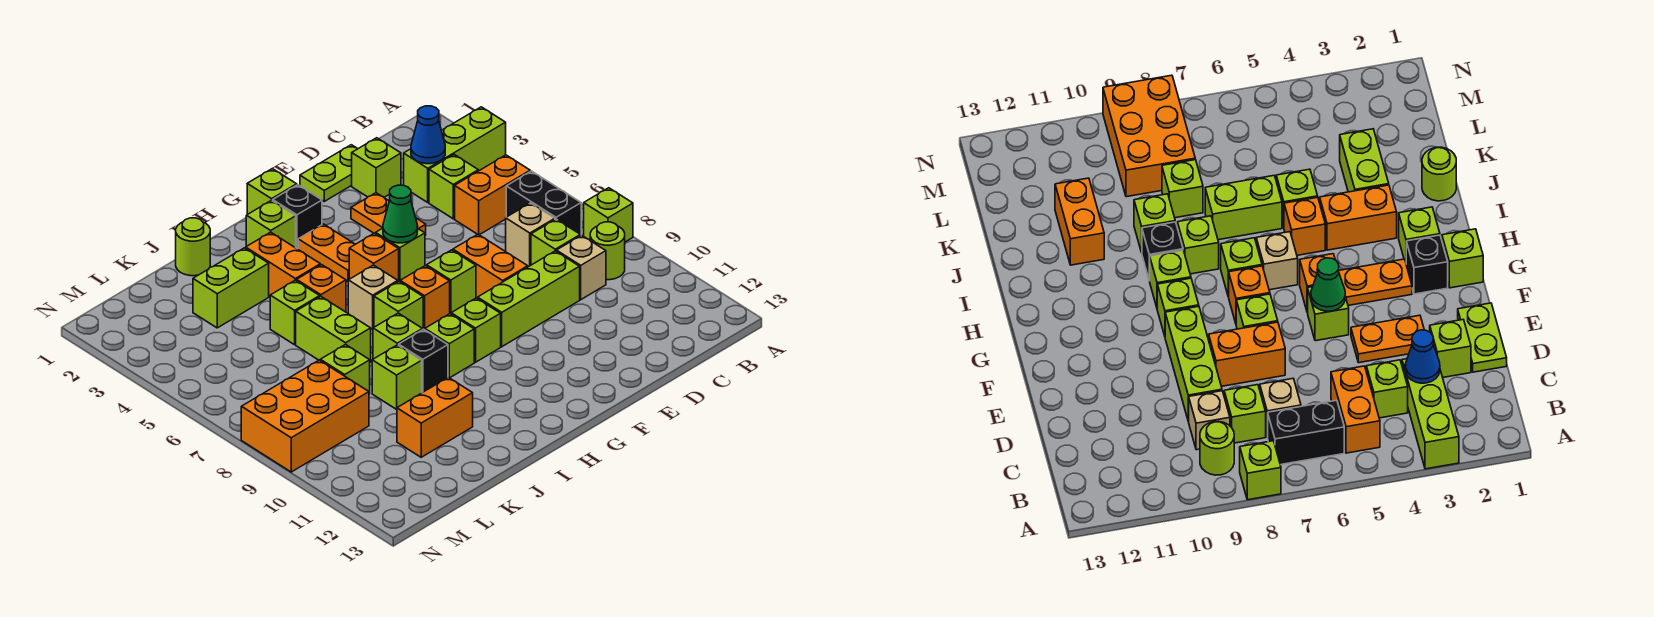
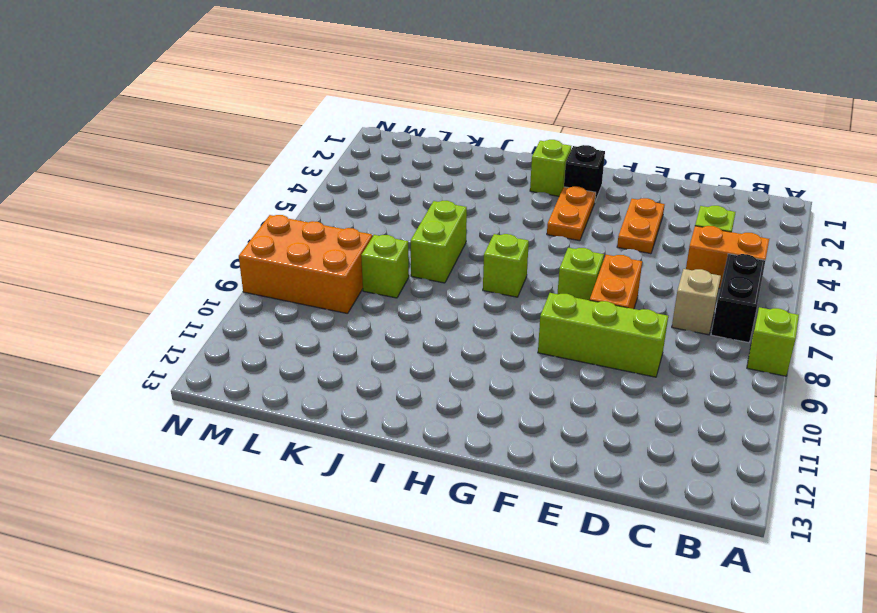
none -> lime brick A3:C3 level 1
none -> lime round brick B9 level 1
none -> lime brick C8 level 1
none -> tan brick C9 level 1

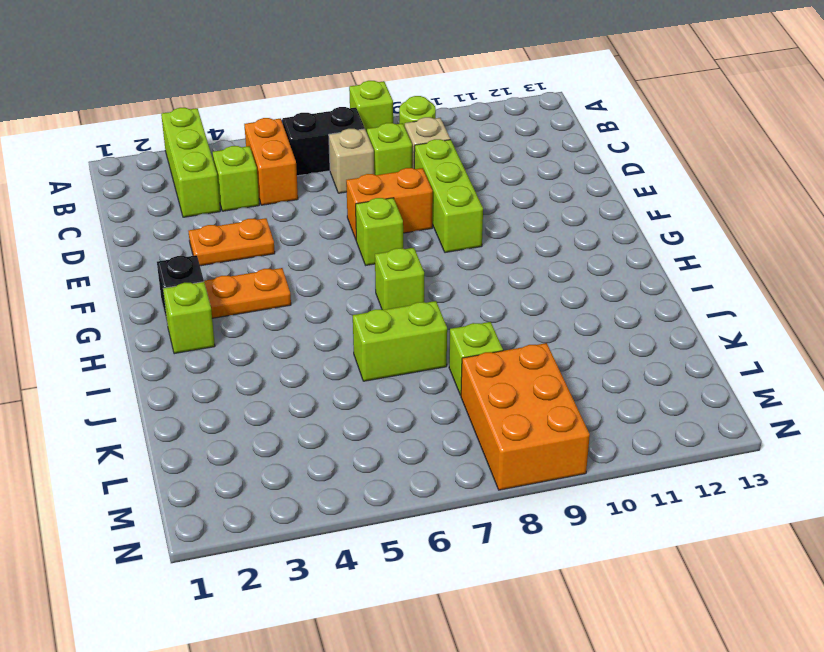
none -> lime plate D1:E1 level 1
none -> lime brick D2 level 1
none -> lime brick F5 level 1
none -> lime brick G1 level 1

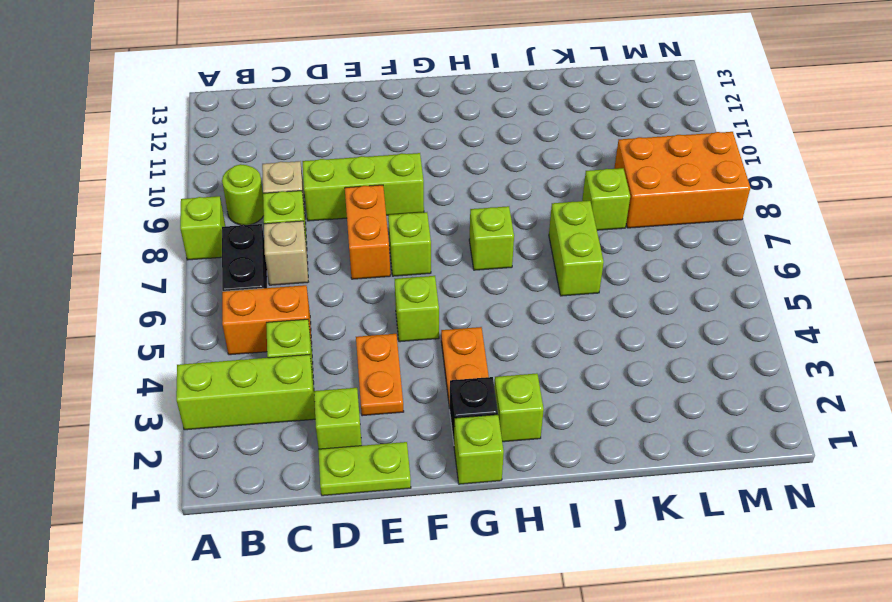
none -> orange brick G5 level 1
none -> orange brick G7 level 1
none -> lime brick G9 level 1
none -> tan brick H6 level 1

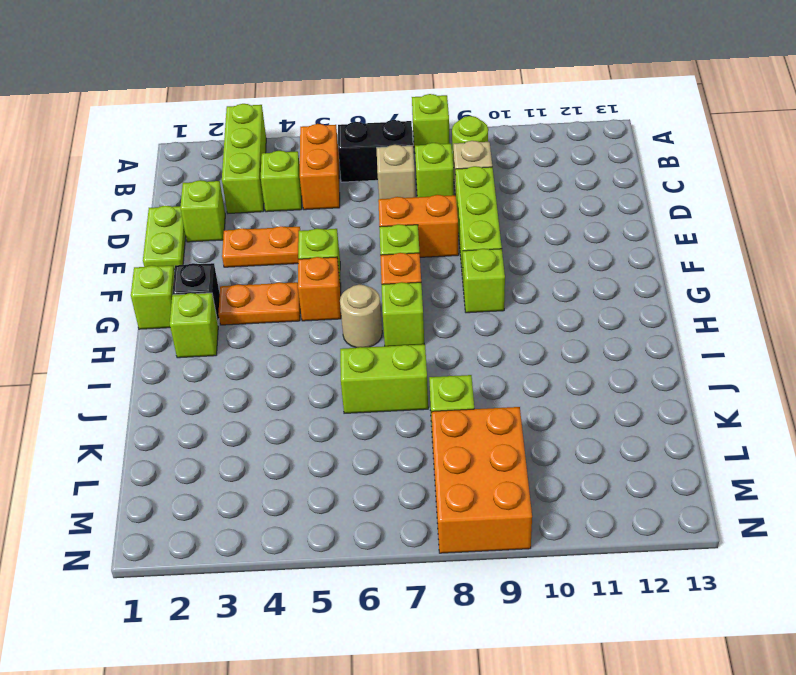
tan round brick H6 level 1 -> tan brick H6 level 1
none -> lime brick H9 level 1
none -> orange brick I3:I4 level 1
none -> orange brick I5 level 1
none -> lime brick I8 level 1

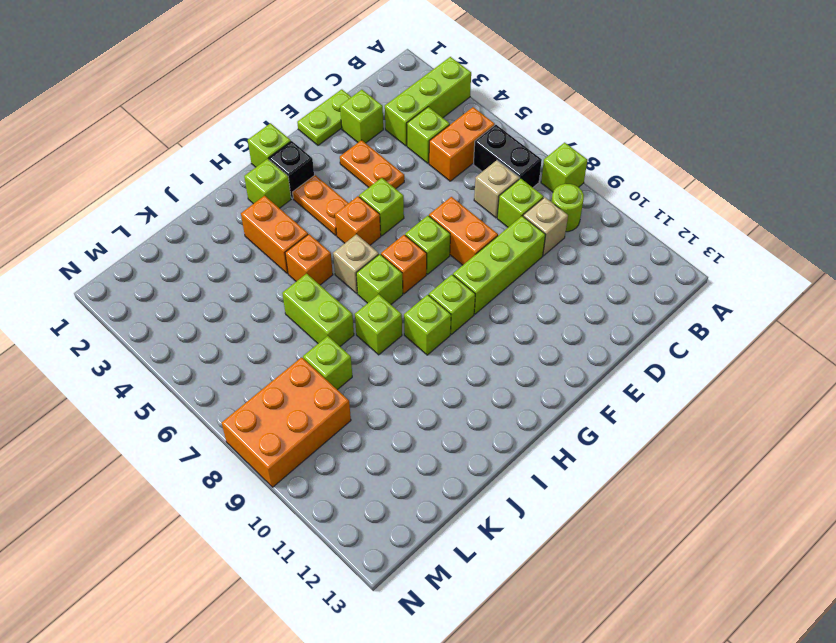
none -> black brick I9 level 1
none -> lime round brick J1 level 1
none -> lime brick J3:K3 level 1
none -> lime brick J5 level 1

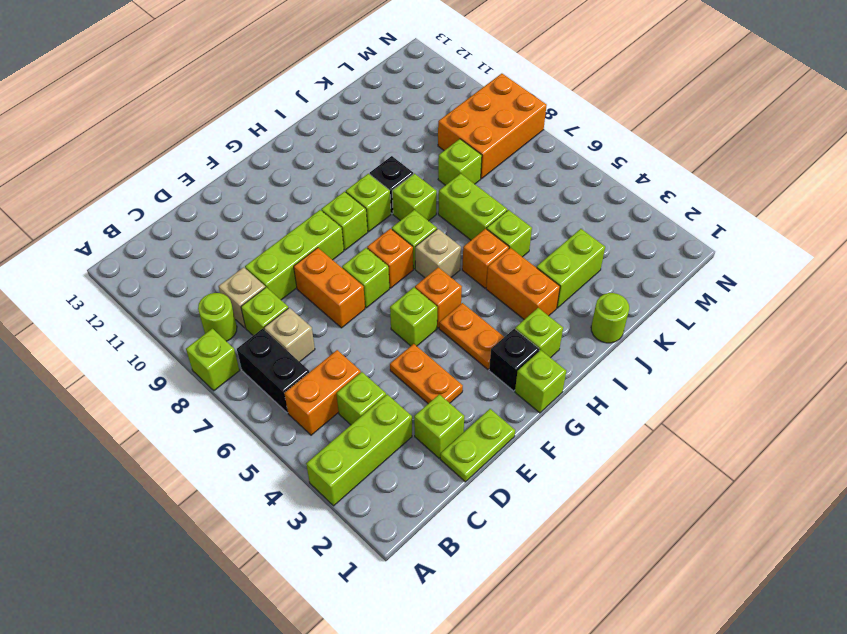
none -> lime brick J9 level 1
none -> orange brick J11:K11 level 1
none -> blue cone C3 level 2
none -> green cone F5 level 2

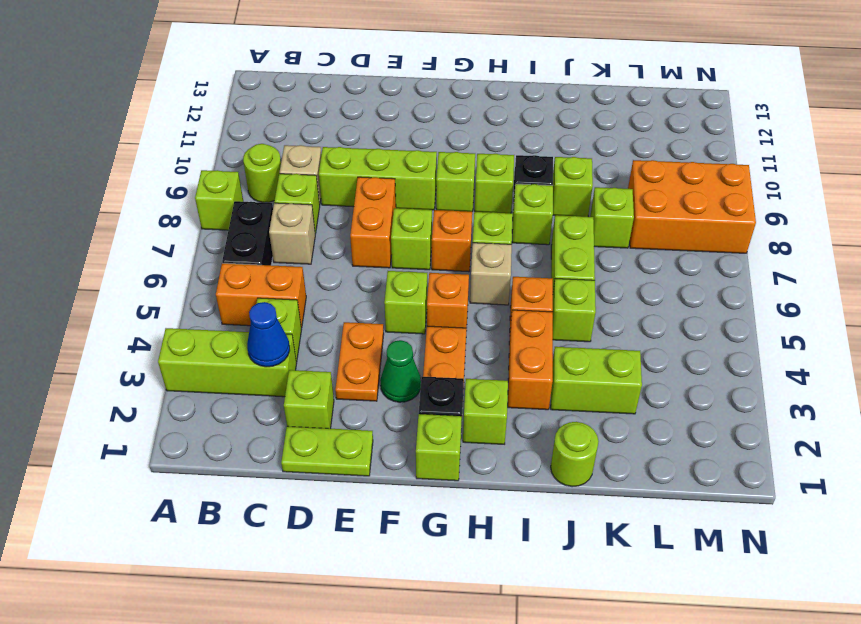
green cone F3 level 1 -> green cone F5 level 2
none -> orange brick J11:K11 level 1

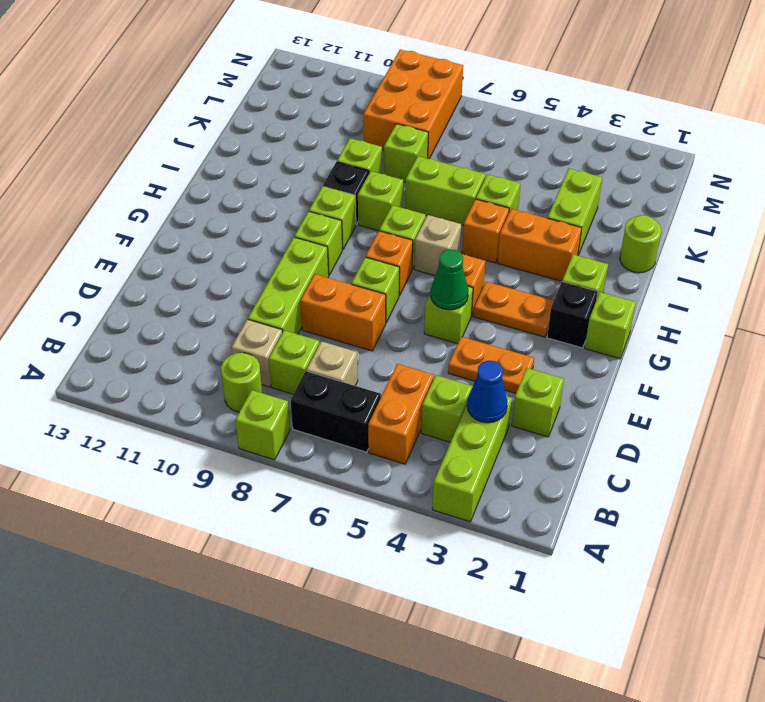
none -> lime plate D1:E1 level 1
none -> orange brick J11:K11 level 1

